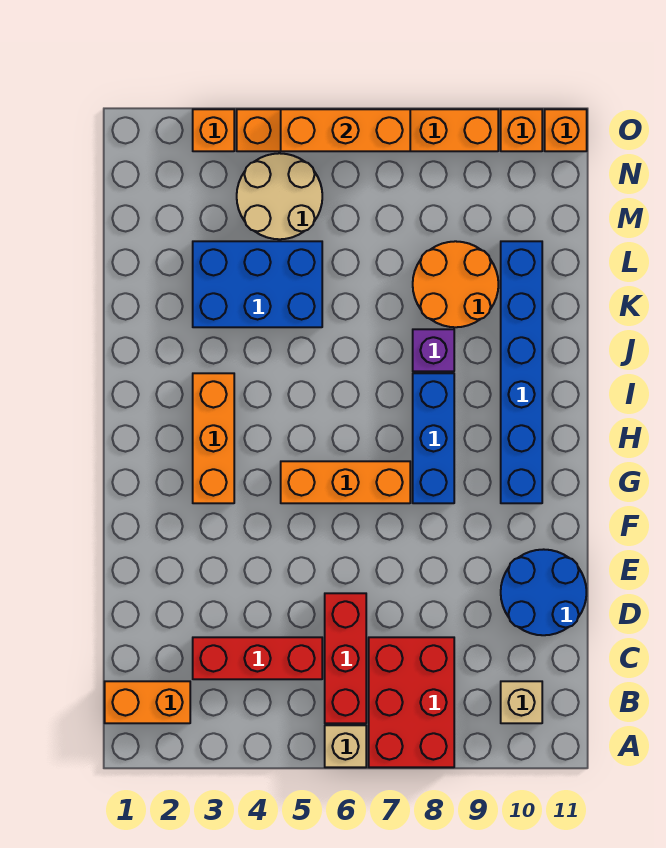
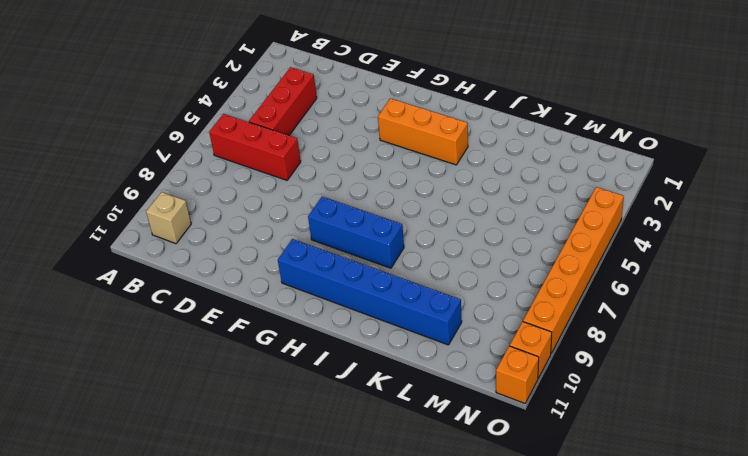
none -> tan brick A6 level 1
none -> red brick A7:C8 level 1
none -> orange brick B1:B2 level 1

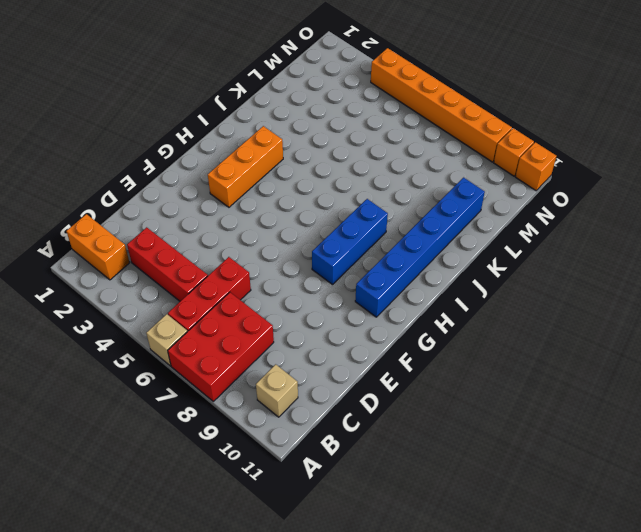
none -> blue round brick D10:E11 level 1
none -> orange brick G5:G7 level 1
none -> purple brick J8 level 1

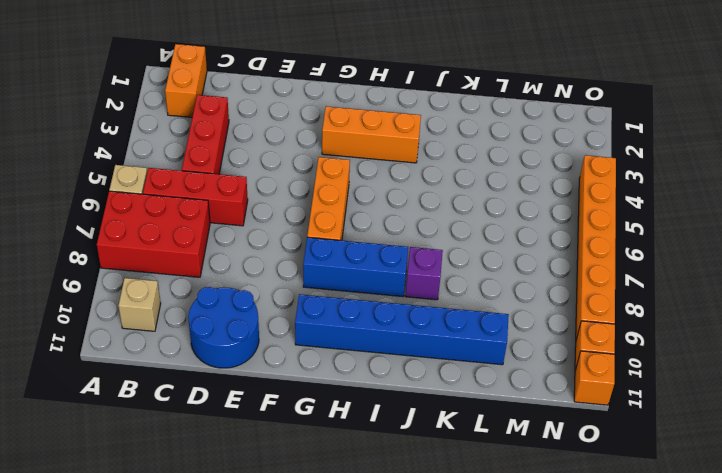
none -> blue brick K3:L5 level 1
none -> orange round brick K8:L9 level 1
none -> tan round brick M4:N5 level 1

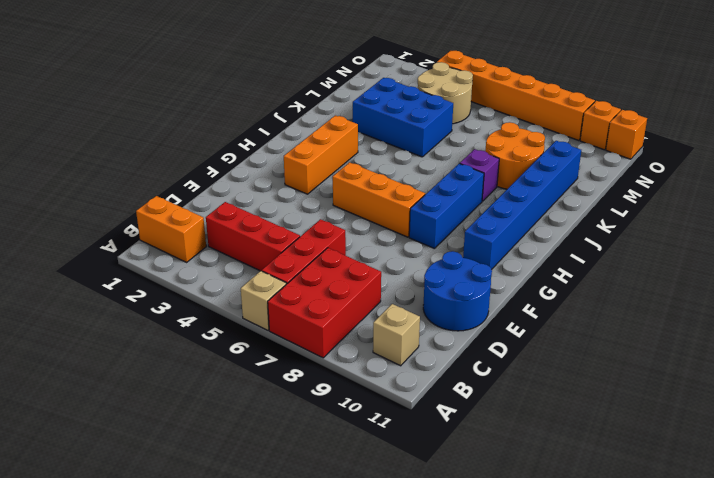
none -> orange brick O3 level 1
none -> orange brick O5:O7 level 2

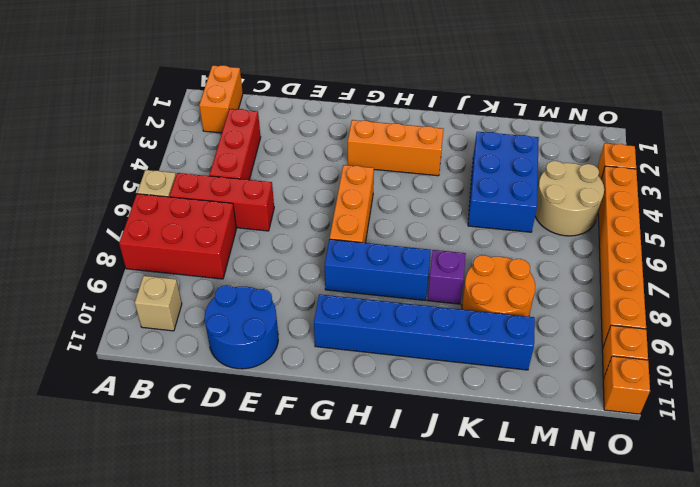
none -> orange brick O5:O7 level 2

